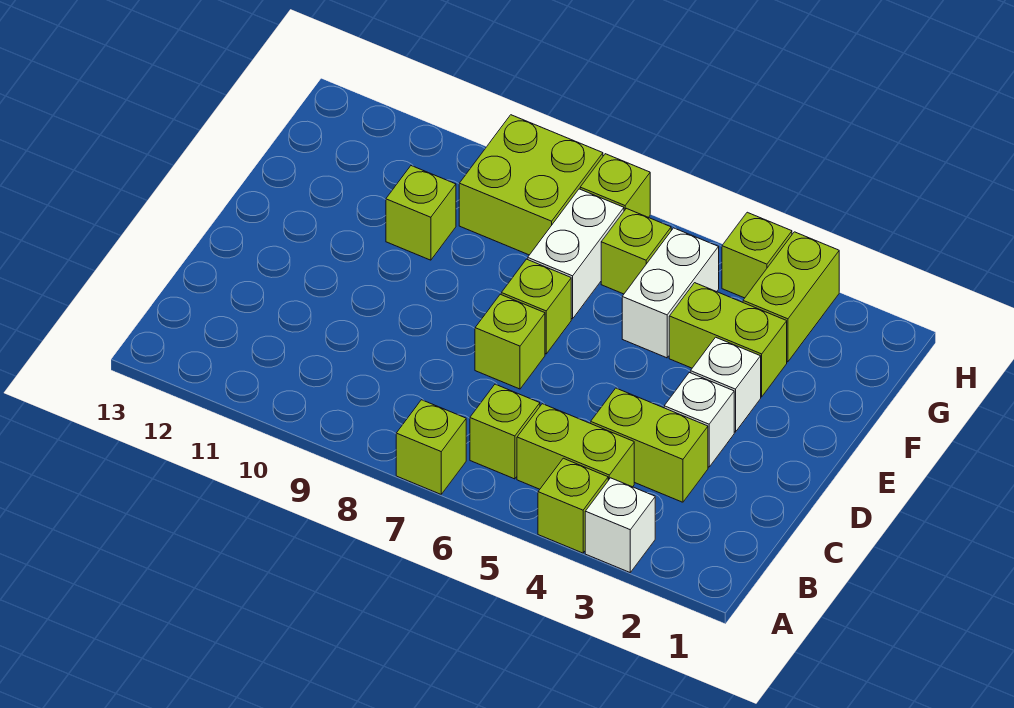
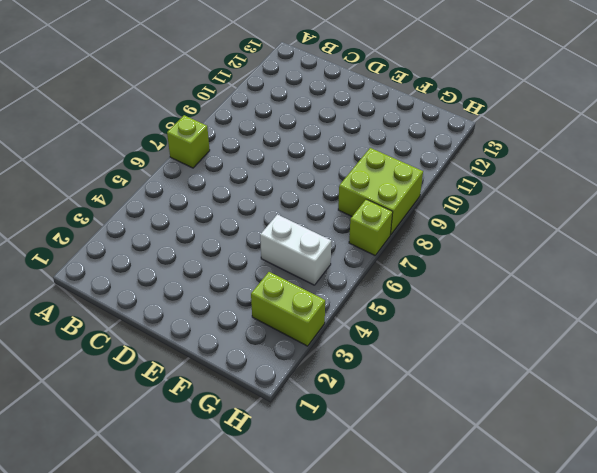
none -> white brick A3 level 1
none -> lime brick A4 level 1
none -> lime brick B4:B5 level 1

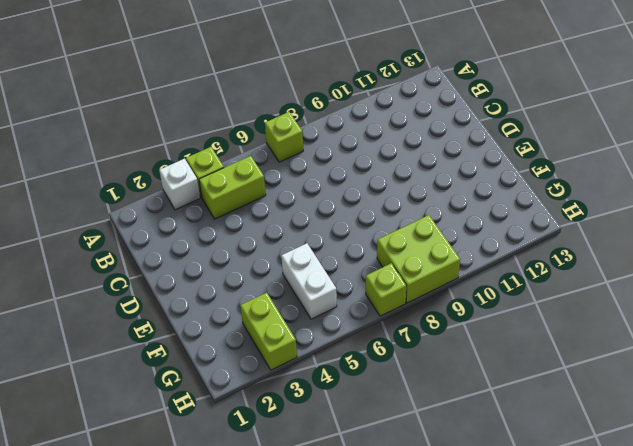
none -> lime brick B6 level 1
none -> lime brick C3:C4 level 1
none -> white brick D3 level 1

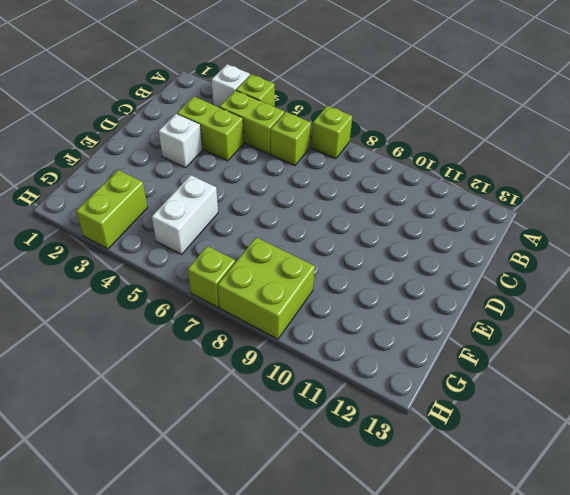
none -> lime brick D7 level 1
none -> white brick E3 level 1
none -> lime brick E7 level 1

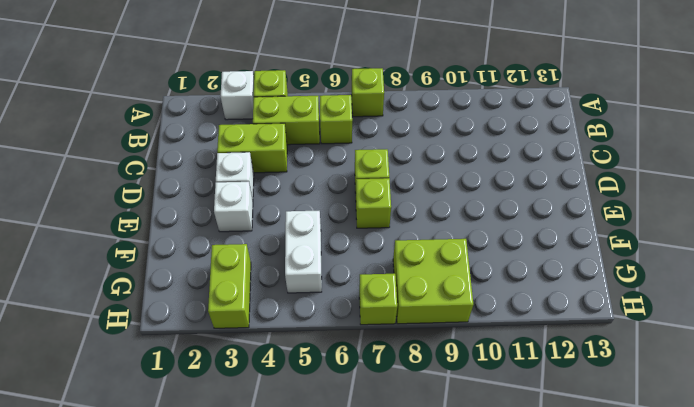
none -> lime brick F3:F4 level 1
none -> white brick F7:G7 level 1
none -> lime brick F10 level 1

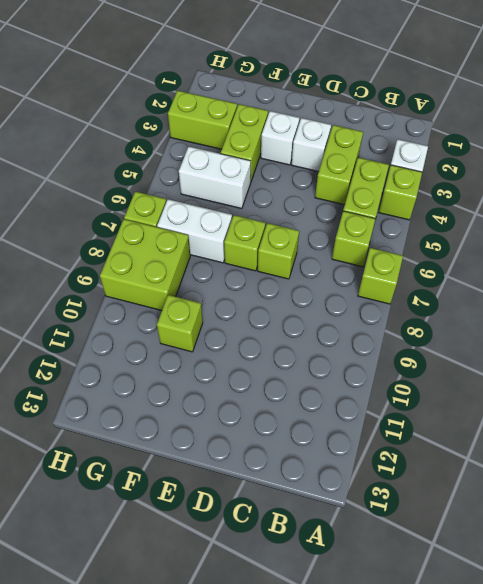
none -> lime brick G6 level 1
none -> lime brick H4 level 1

